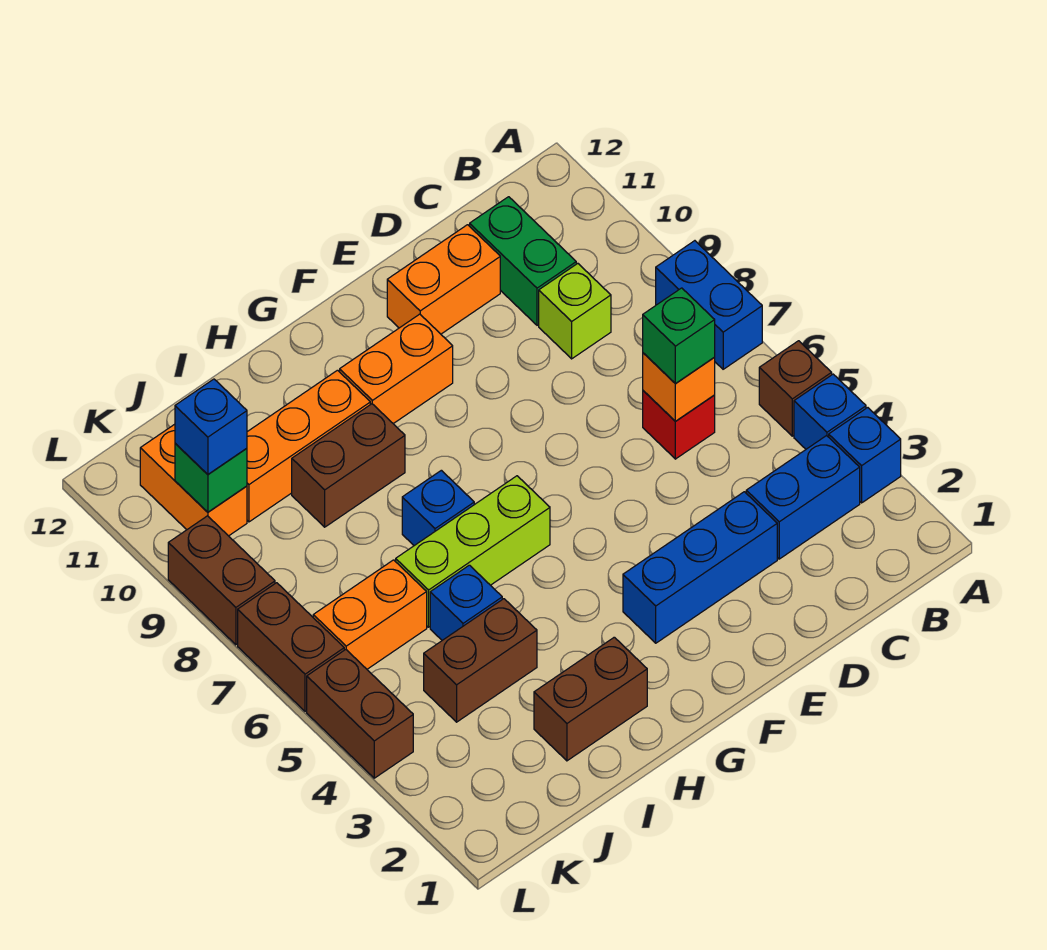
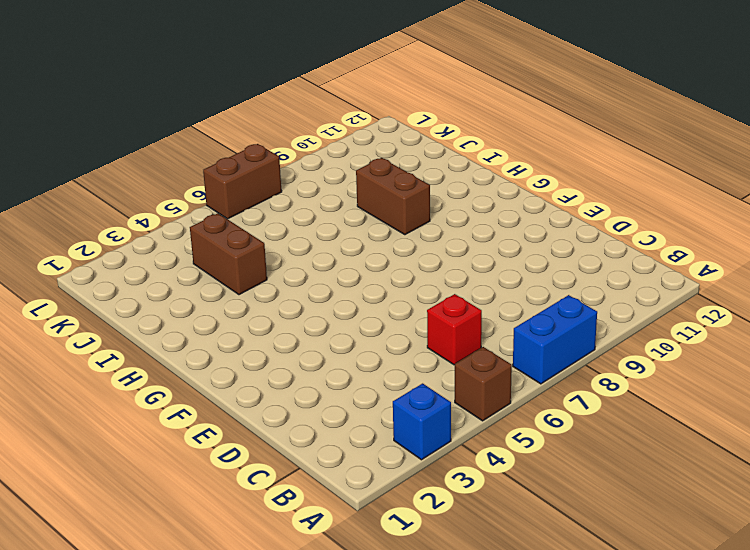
none -> blue brick A4 level 1
none -> blue brick B3:C3 level 1
none -> lime brick C9 level 1

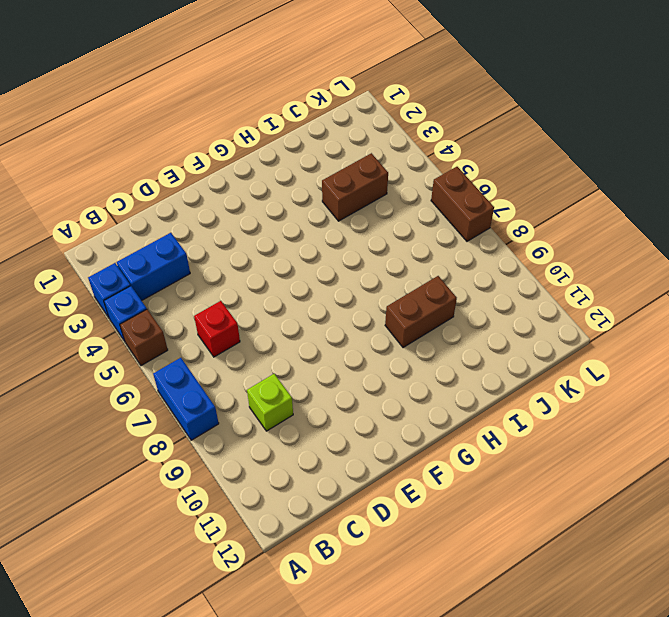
none -> green brick C10:C11 level 1
none -> blue brick D3:F3 level 1
none -> orange brick D11:E11 level 1

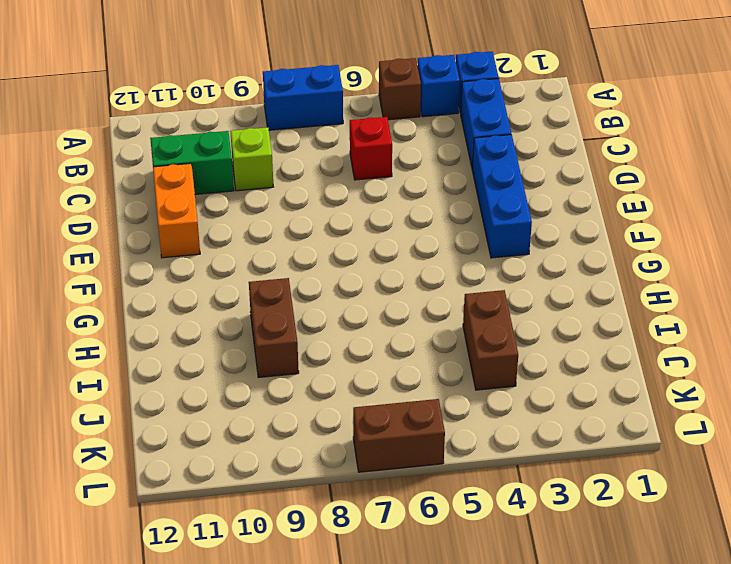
none -> orange brick F10:G10 level 1
none -> lime brick G6:I6 level 1
none -> brown brick H2:I2 level 1

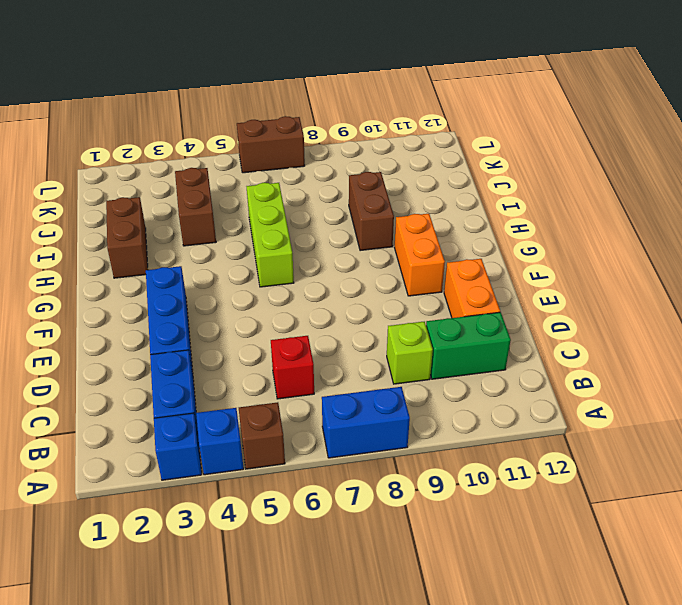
none -> blue brick H7 level 1
none -> orange brick H10:J10 level 1
none -> blue brick I5 level 1

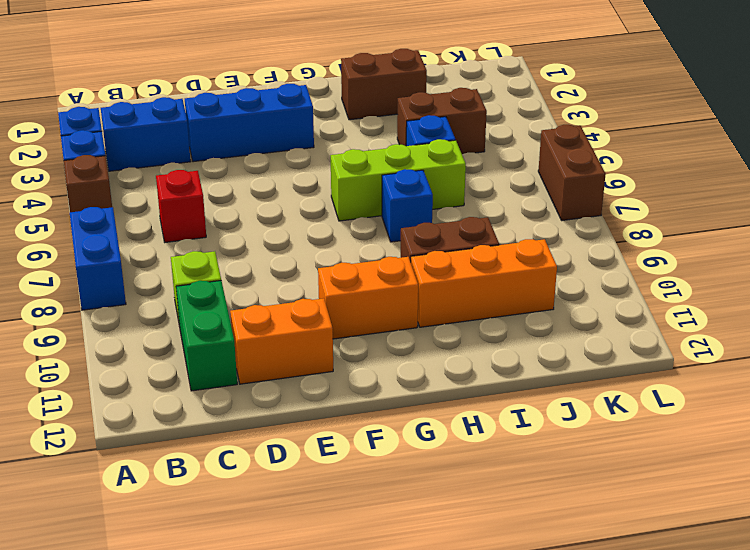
none -> orange brick J6:K6 level 1
none -> orange brick K10:K11 level 1
none -> brown brick L4:L5 level 1

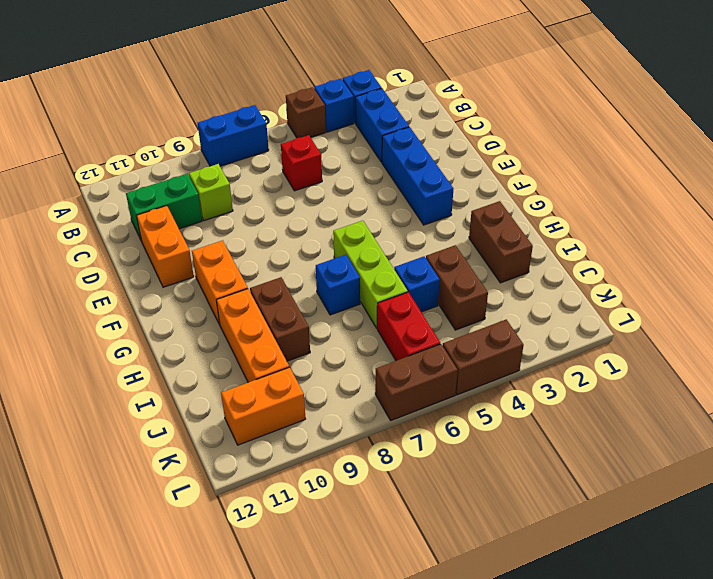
red brick J6:K6 level 1 -> orange brick J6:K6 level 1
none -> brown brick L8:L9 level 1
none -> orange brick C6 level 2
none -> green brick K10 level 2

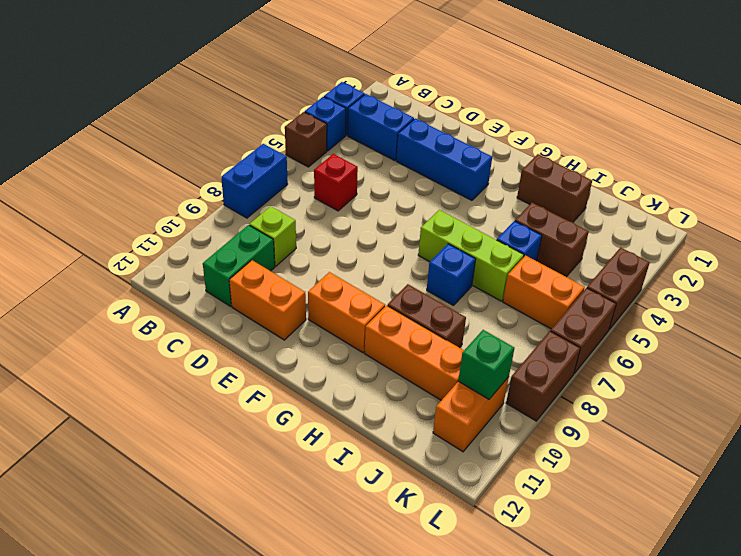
none -> orange brick C6 level 2
none -> green brick C6 level 3
none -> blue brick K10 level 3

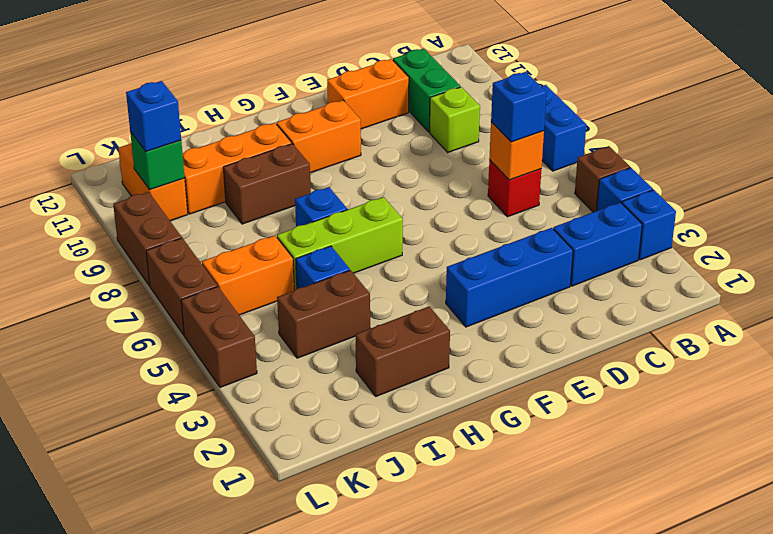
blue brick C6 level 3 -> green brick C6 level 3

